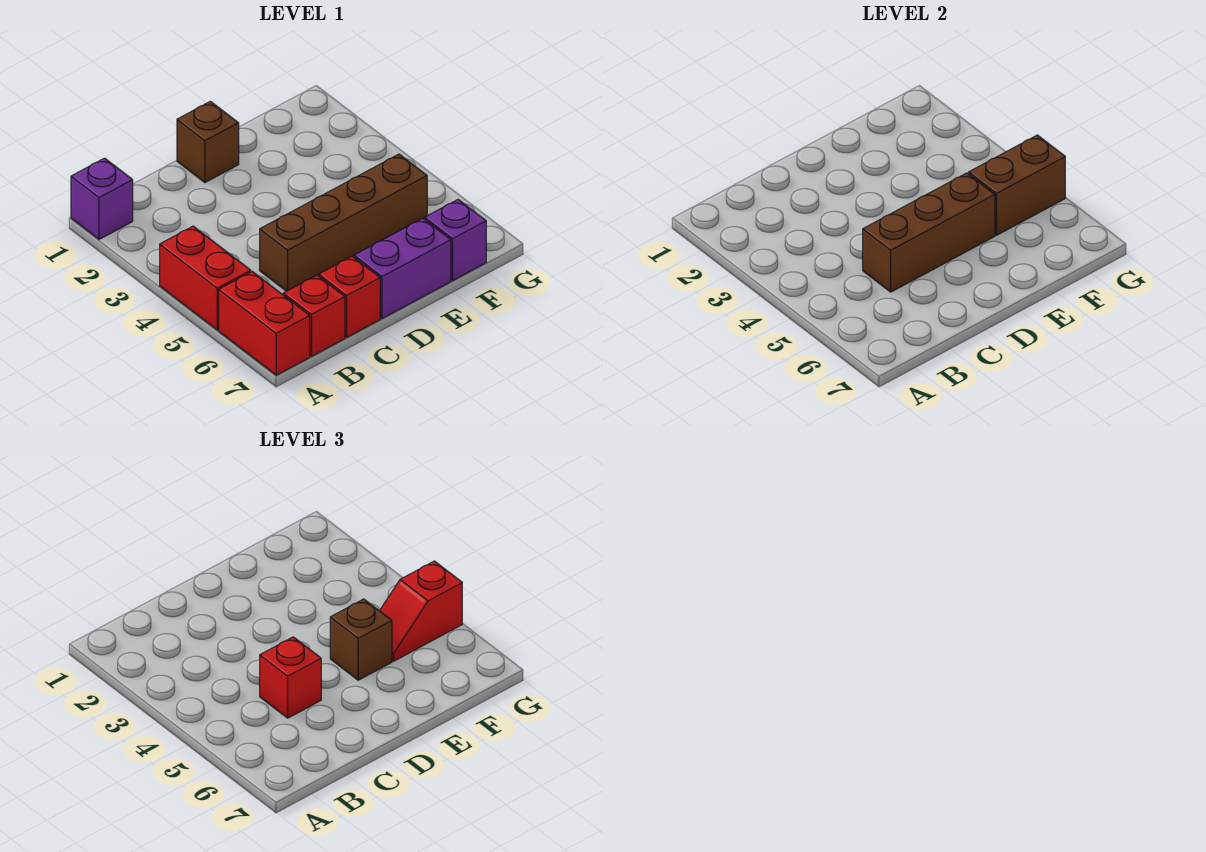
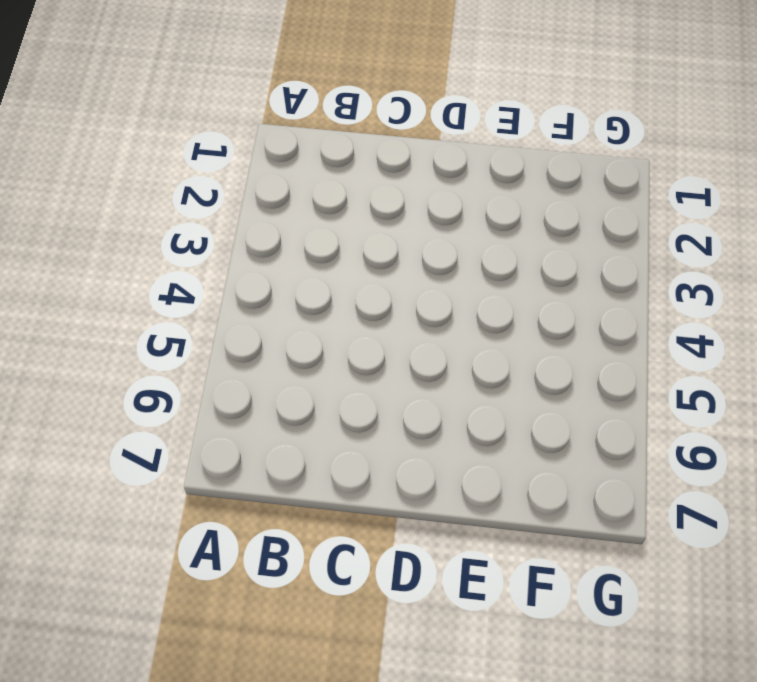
none -> purple brick A1 level 1
none -> red brick A4:A5 level 1
none -> red brick A6:A7 level 1

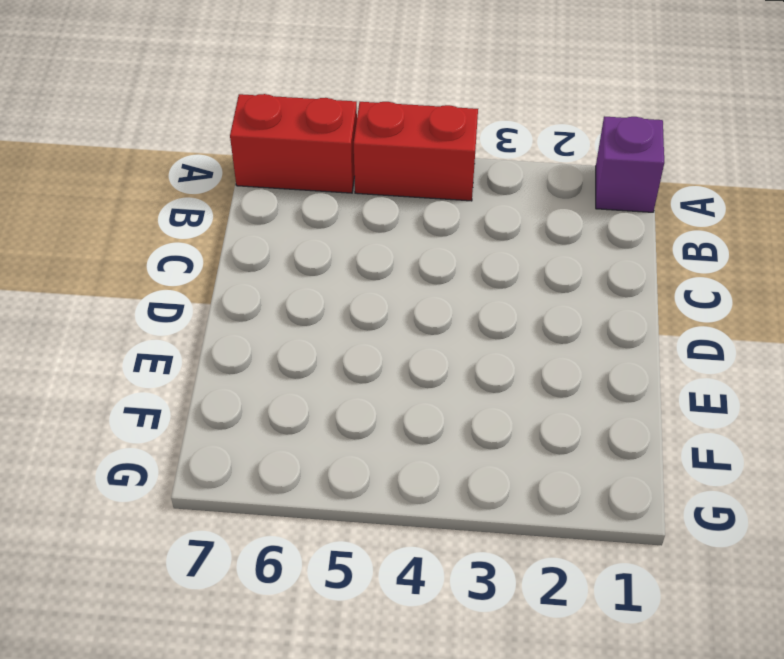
none -> red brick B7 level 1
none -> brown brick C5:F5 level 1
none -> red brick C7 level 1

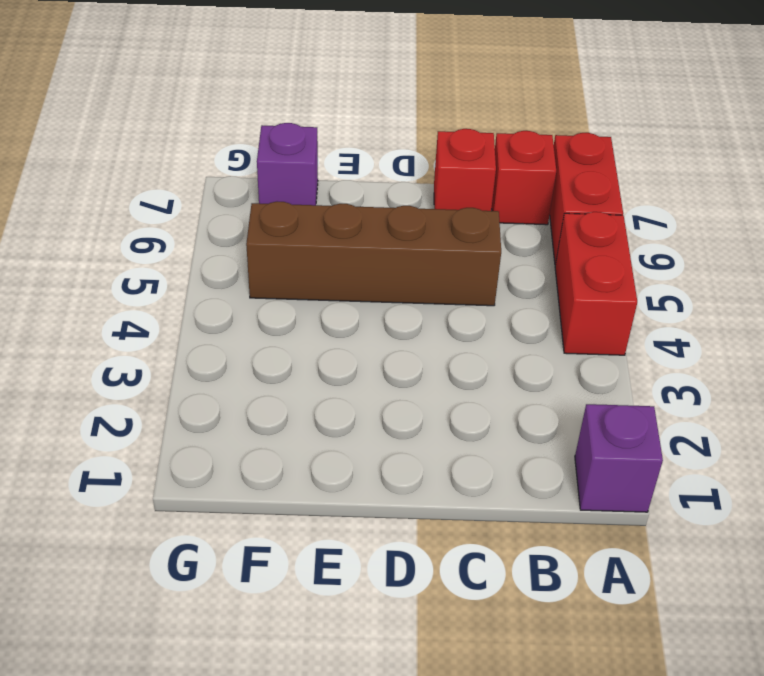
none -> brown brick D1 level 1
none -> purple brick D7:E7 level 1
none -> brown brick C5:E5 level 2

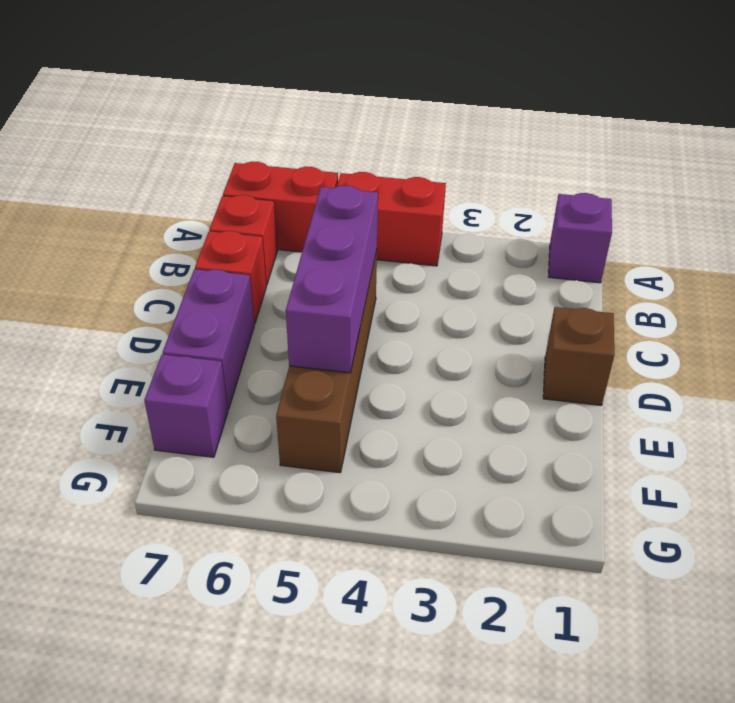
purple brick C5:E5 level 2 -> brown brick C5:E5 level 2
none -> brown brick F5:G5 level 2
none -> red brick C5 level 3
none -> brown brick E5 level 3

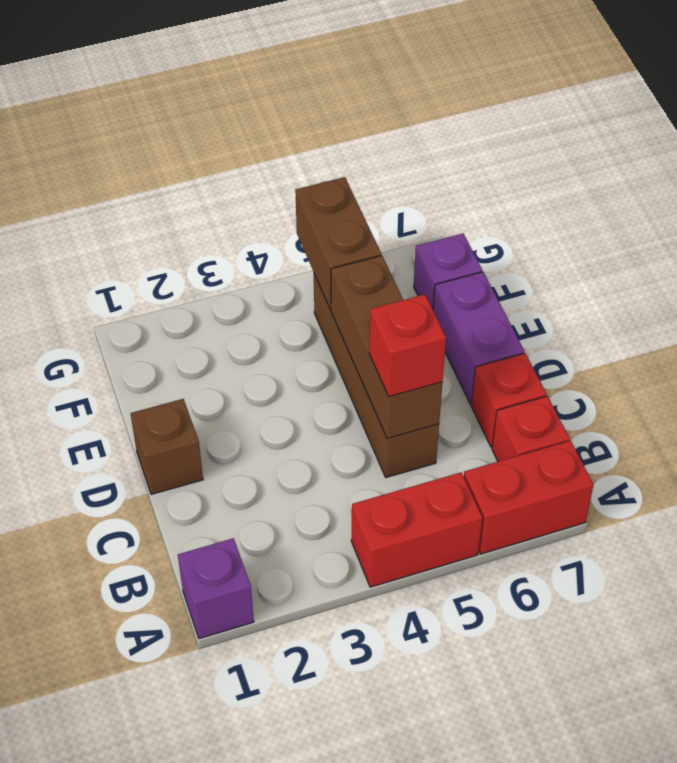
none -> brown brick E5 level 3
none -> red slope F5:G5 level 3 top G

